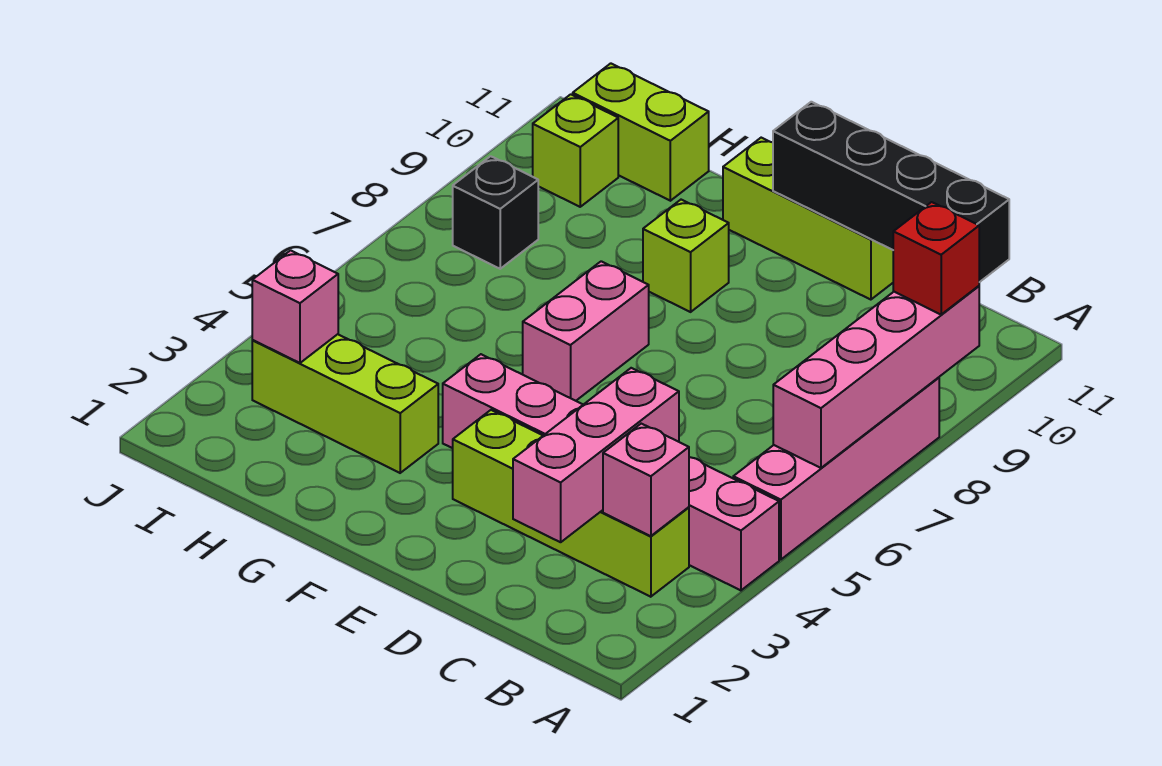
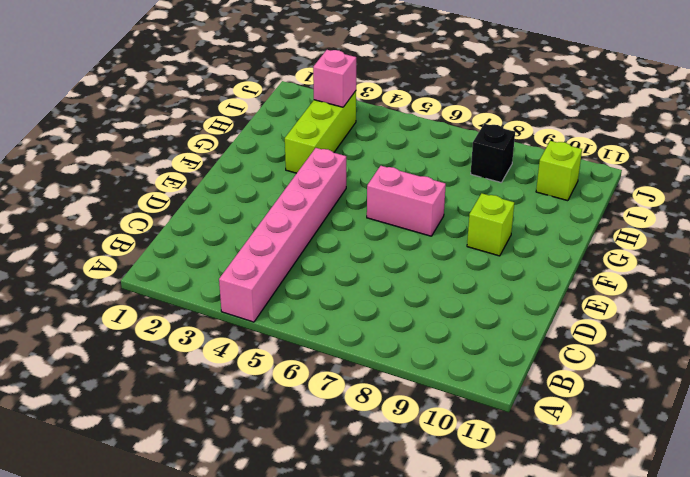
none -> pink brick A5:A8 level 1
none -> lime brick B3:E3 level 1
none -> lime brick D11:F11 level 1

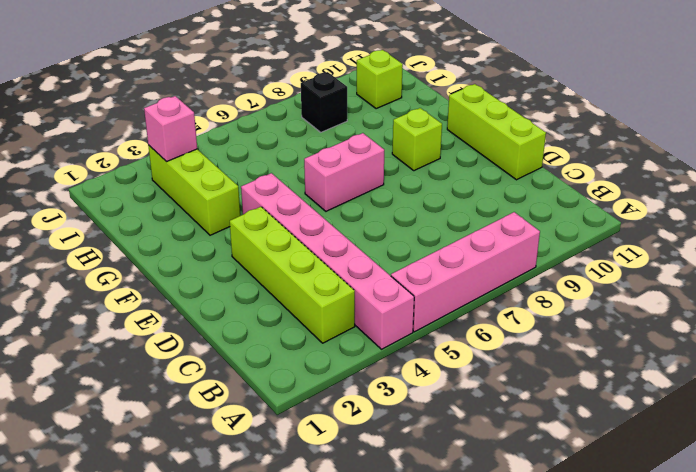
none -> lime brick H11:I11 level 1
none -> pink brick A6:A9 level 2
none -> pink brick B3 level 2

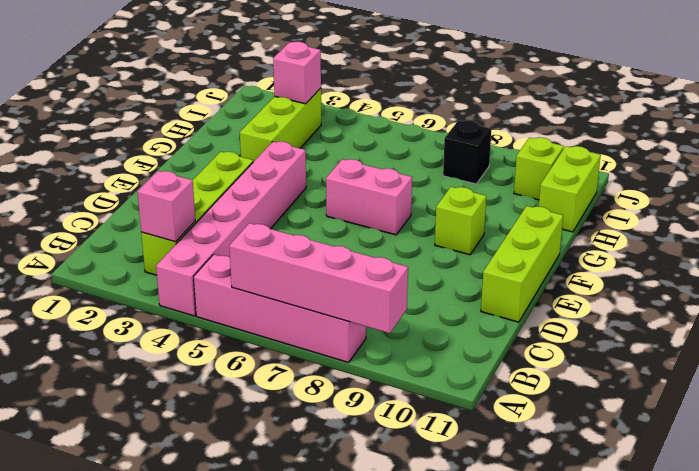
none -> black brick B11:E11 level 2
none -> pink brick C2:C4 level 2
none -> red brick A9 level 3

